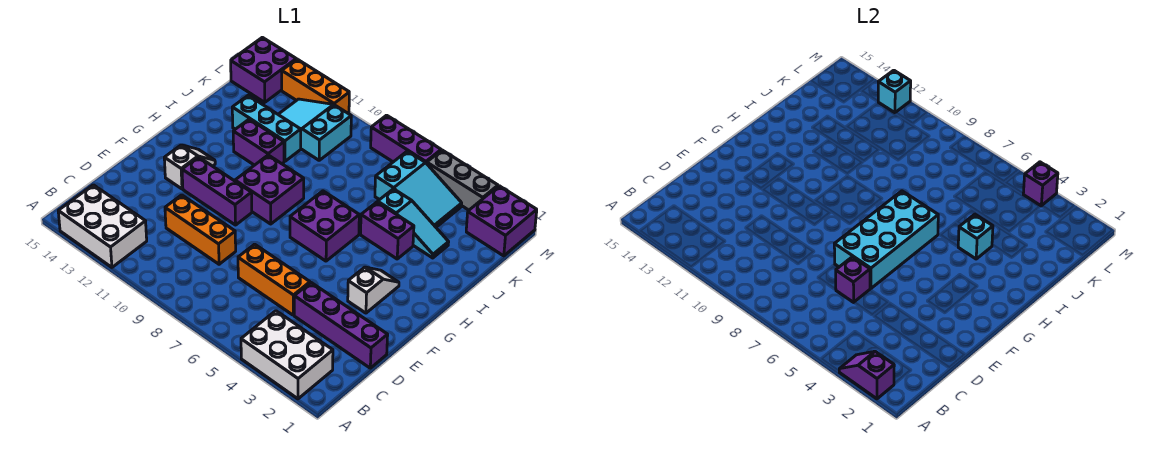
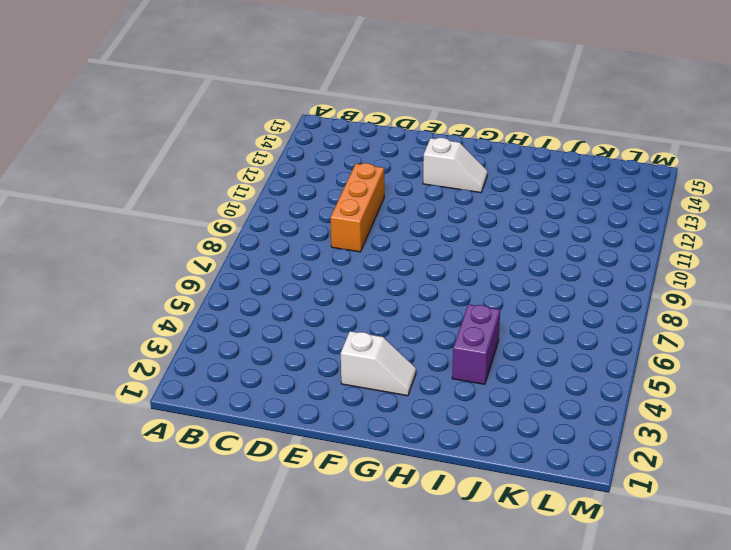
none -> white brick A2:B4 level 1
none -> white brick A12:B14 level 1
none -> purple brick D1:D4 level 1

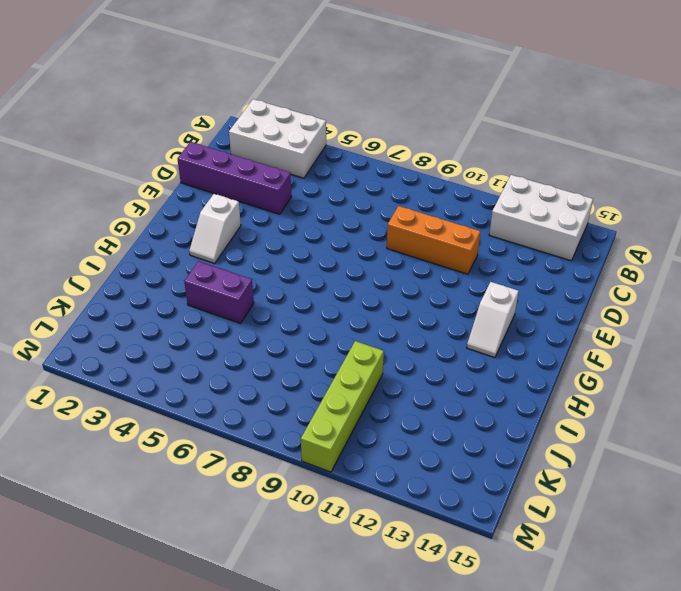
lime brick J10:M10 level 1 -> cyan slope K10:L12 level 1 top 10
none -> orange brick D5:D7 level 1
none -> purple brick F10:F12 level 1
none -> purple brick G6:H7 level 1

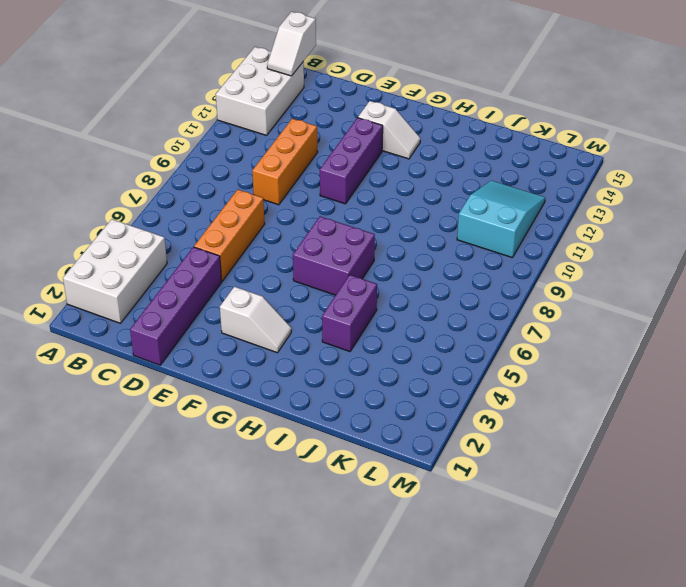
white slope B14:B15 level 2 top 15 -> none
none -> purple brick G9:H10 level 1
none -> purple brick I11:I12 level 1
none -> cyan slope J3:J5 level 1 top 5

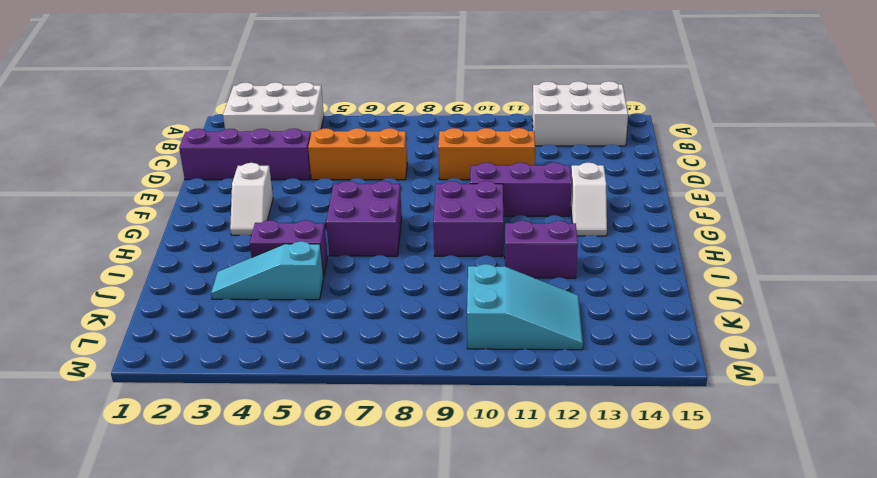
none -> cyan brick J11:J13 level 1
none -> cyan slope K4:L6 level 1 top 6
none -> purple brick L1:M2 level 1

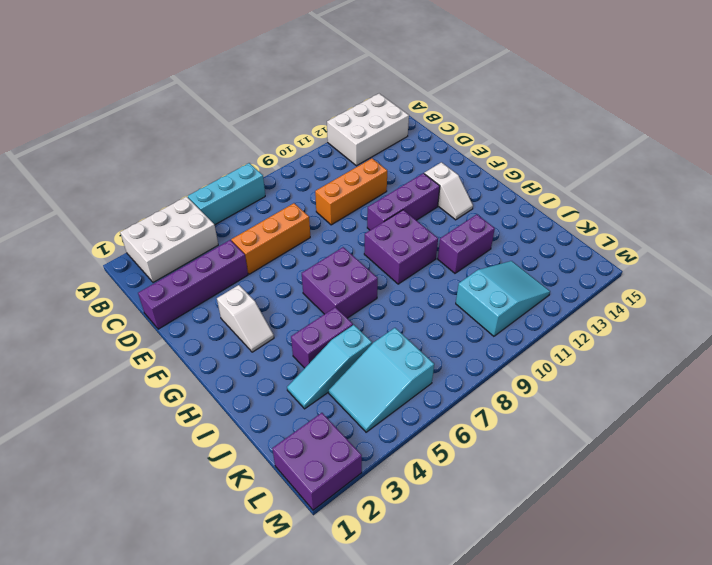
cyan brick A5:A7 level 1 -> cyan brick J11:J13 level 1
none -> purple brick L14:M15 level 1
none -> grey brick M3:M5 level 1
none -> purple brick M6:M8 level 1

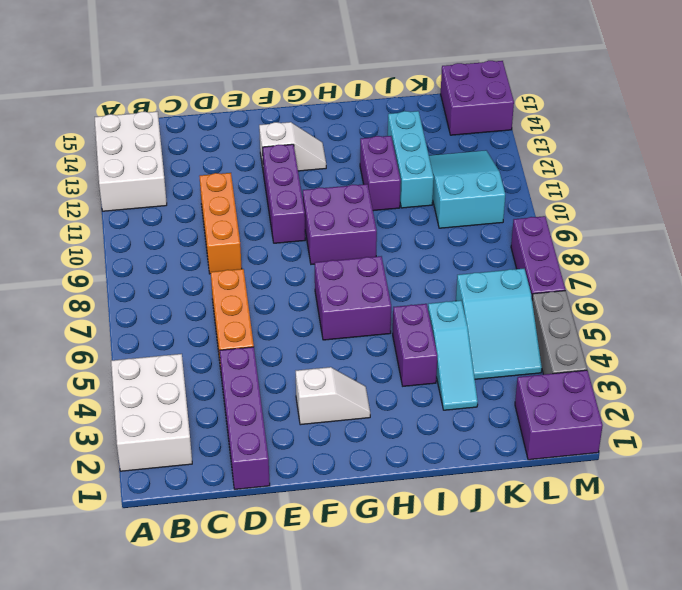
none -> orange brick M11:M13 level 1
none -> purple slope A2:A3 level 2 top 2
none -> purple brick D6 level 2

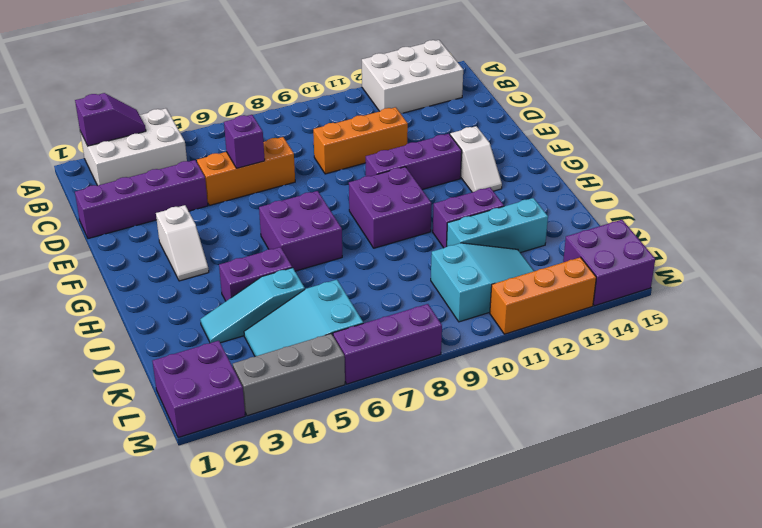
none -> cyan brick E6:H7 level 2
none -> cyan brick I4 level 2
none -> purple brick M4 level 2

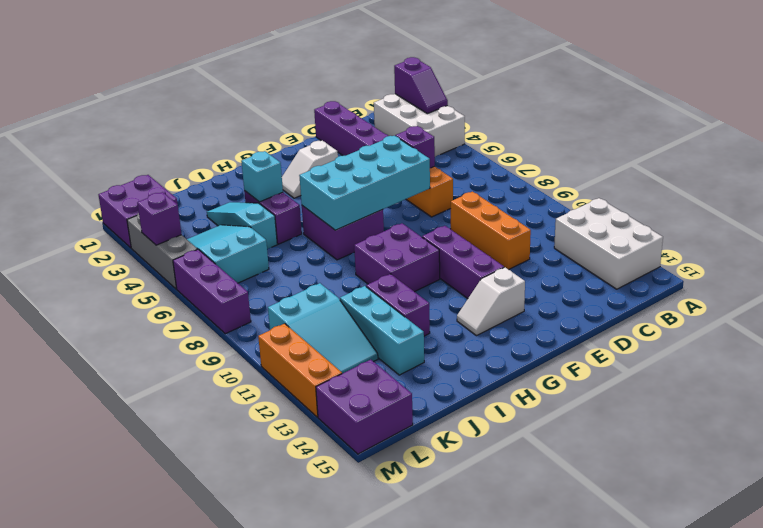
none -> cyan brick M12 level 2

